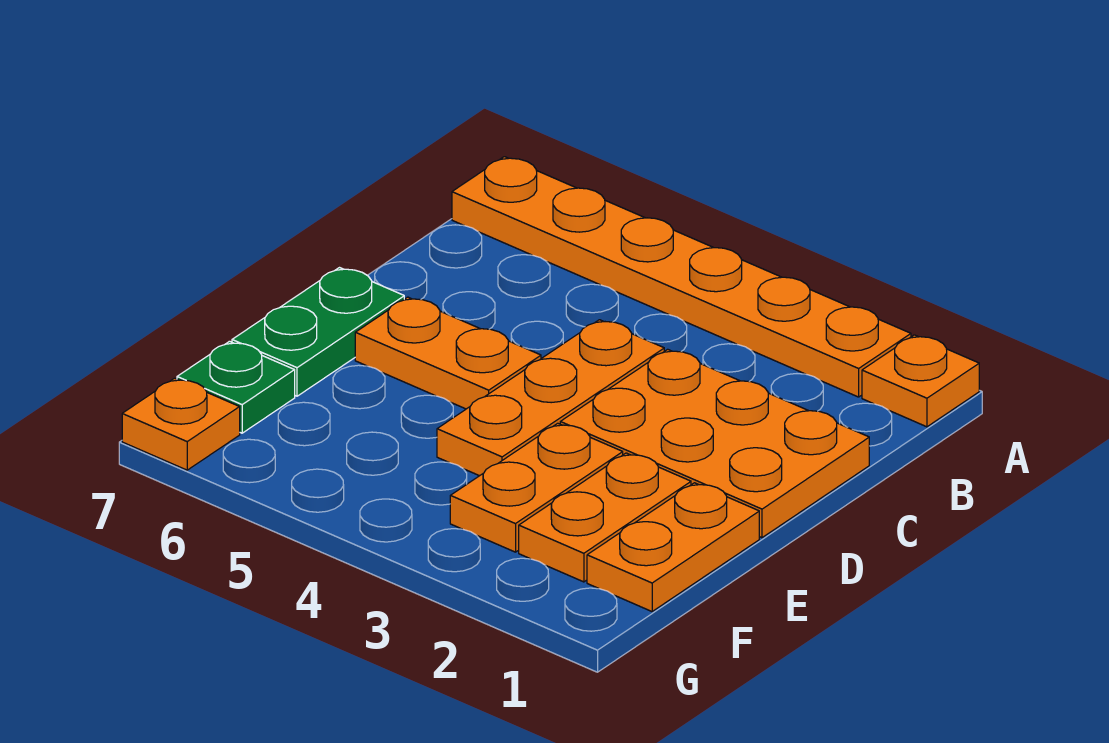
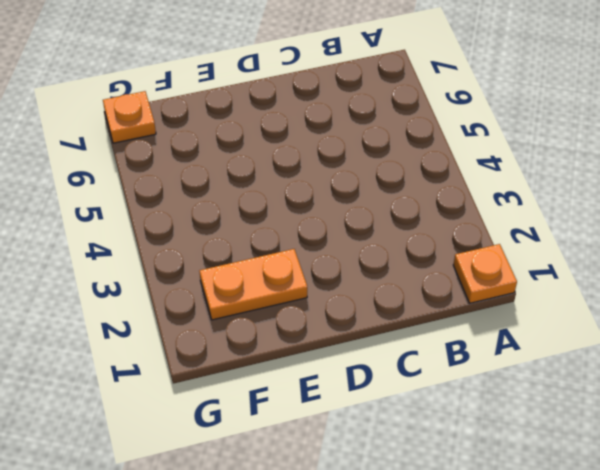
none -> orange plate A2:A7 level 1
none -> orange plate C1:D3 level 1

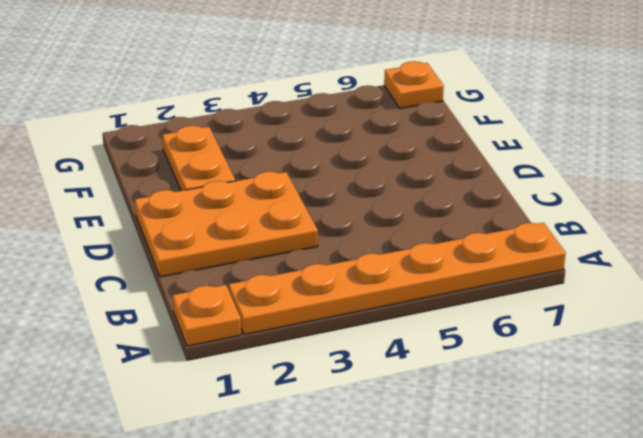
none -> orange plate C4:E4 level 1
none -> orange plate D5:D6 level 1

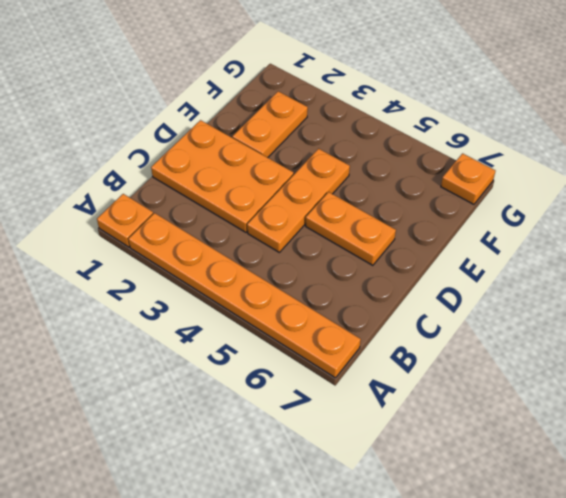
none -> green plate D7:E7 level 1
none -> orange plate E1:F1 level 1

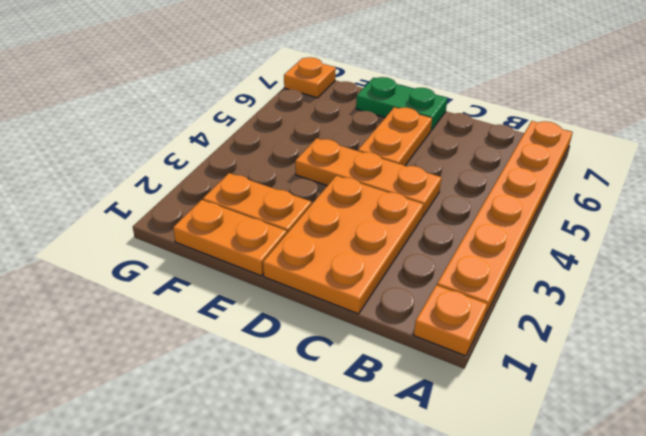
none -> orange plate E3:F3 level 1
none -> green plate F7 level 1

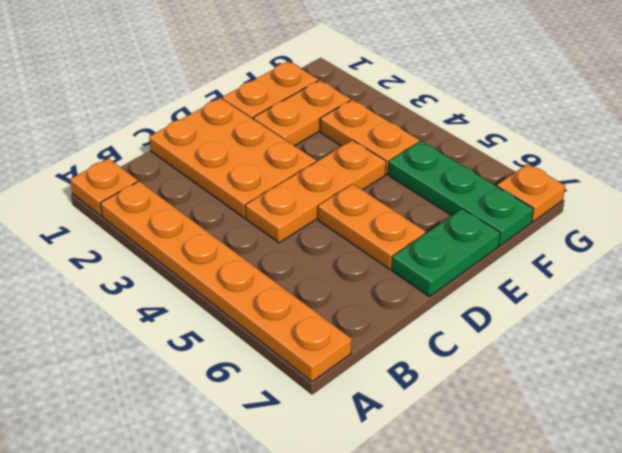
orange plate F3:F4 level 1 -> orange plate E3:F3 level 1
green plate F5:F7 level 1 -> green plate F7 level 1

